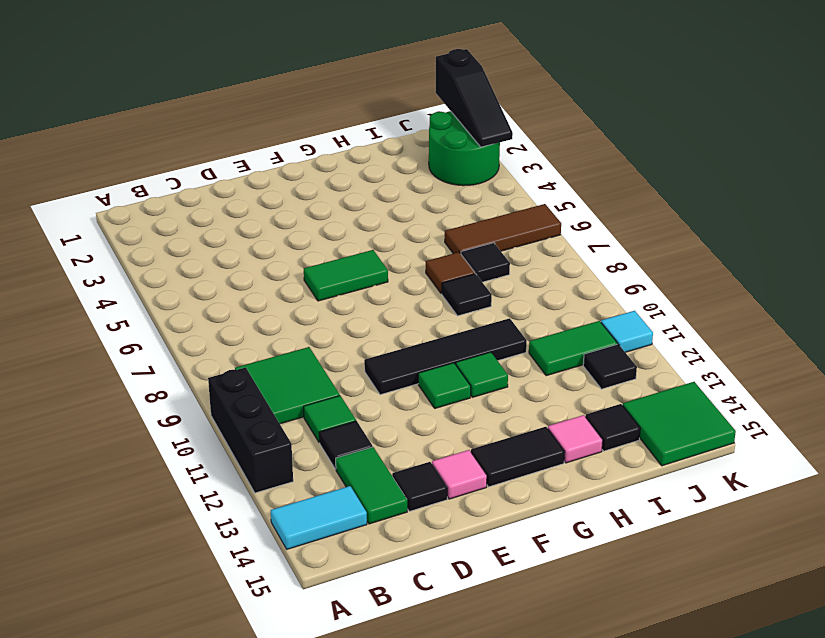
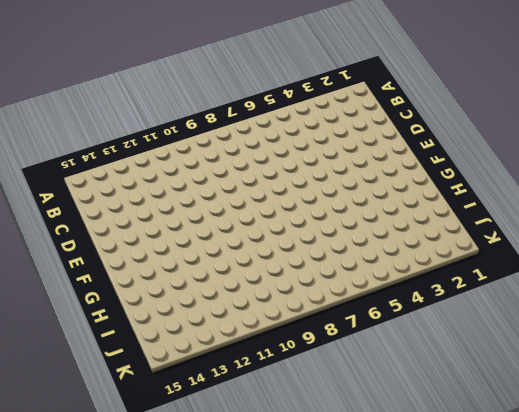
none -> black brick A10:A12 level 1
none -> cyan tile A14:B14 level 1
none -> green tile B9:C10 level 1

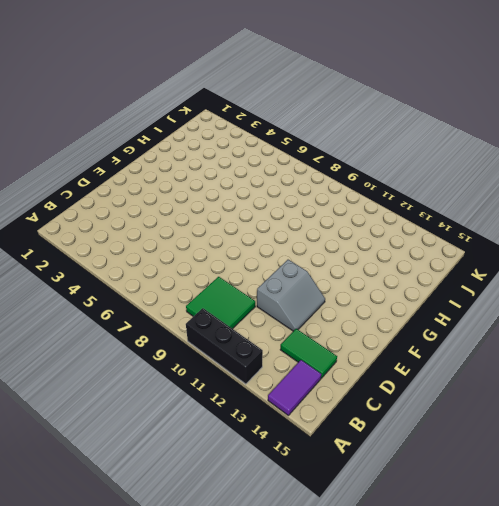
purple tile A14:B14 level 1 -> cyan tile A14:B14 level 1
grey slope D11:E12 level 1 top 11 -> none
none -> green tile C11 level 1
none -> black tile C12 level 1
none -> black tile D14 level 1

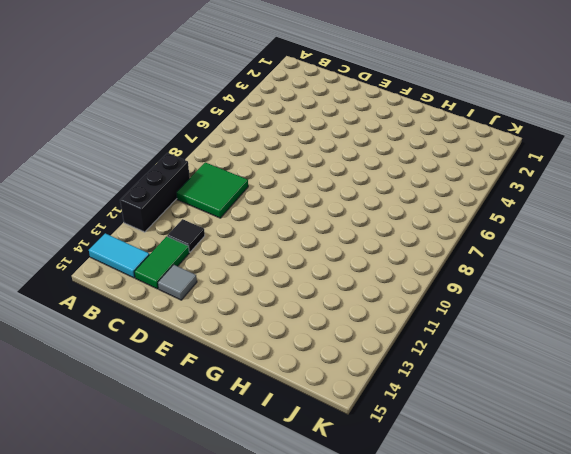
grey tile D14 level 1 -> black tile D14 level 1
none -> green tile C11 level 1
none -> green tile E6:F6 level 1
none -> black tile E10:H10 level 1

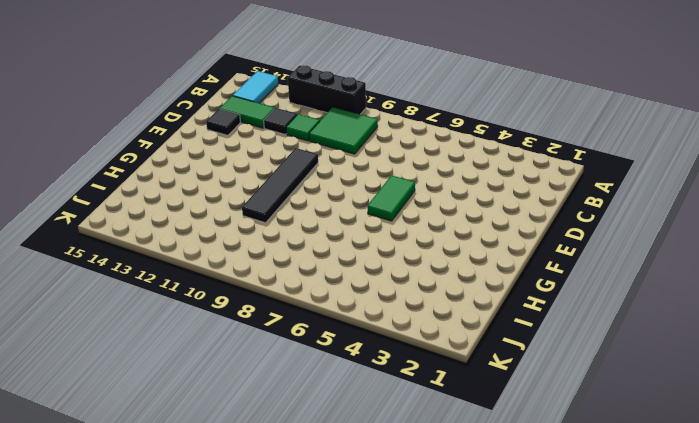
none -> pink tile E14 level 1
none -> green tile F11 level 1
none -> black tile F14:G14 level 1

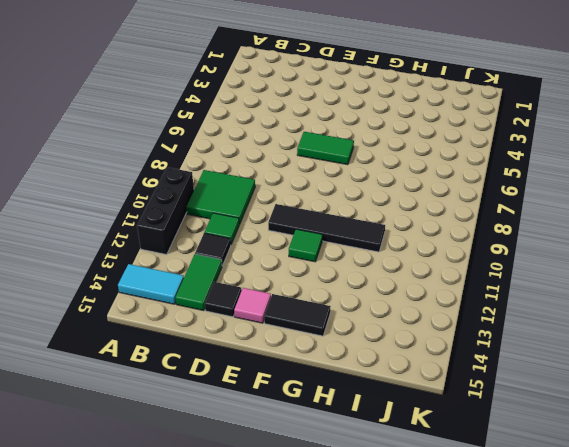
none -> green tile G11 level 1
none -> brown tile H7 level 1
none -> black tile H8 level 1

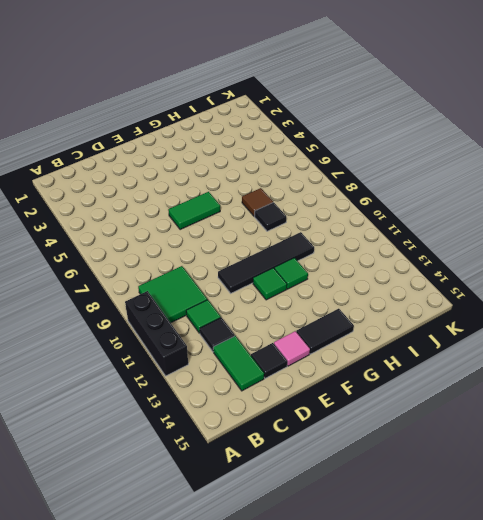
none -> cyan tile A14:B14 level 1
none -> pink tile H14 level 1
none -> brown tile I6:K6 level 1

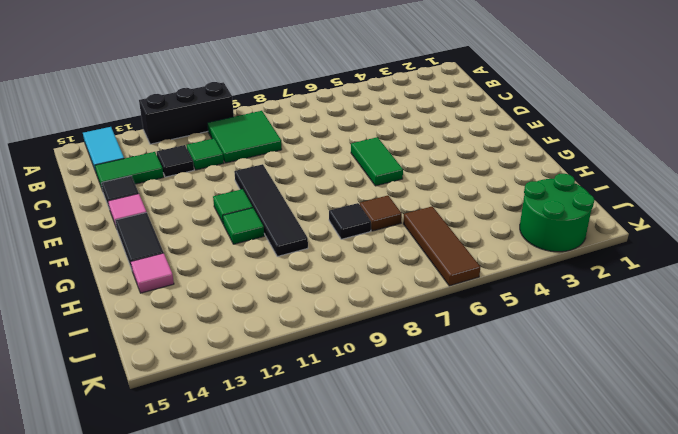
none -> black tile I7 level 1
none -> green tile I11:J11 level 1
none -> black tile I14 level 1

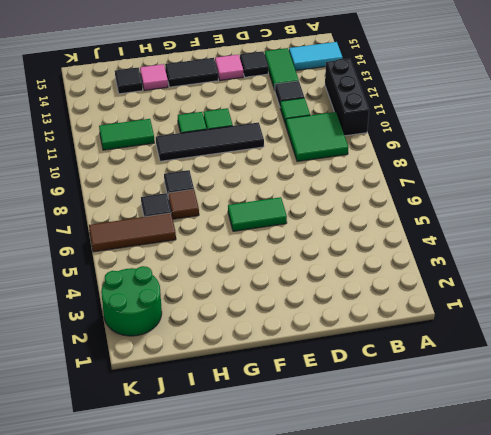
none -> black tile J12 level 1
none -> green tile J14:K15 level 1
none -> cyan tile K11 level 1

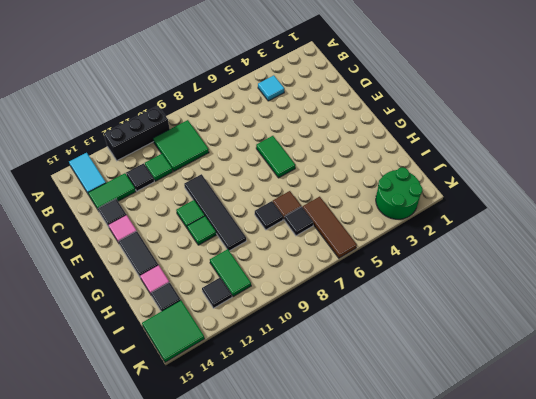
cyan tile B4 level 1 -> cyan tile K11 level 1
none -> black slope K1:K3 level 2 top 1

